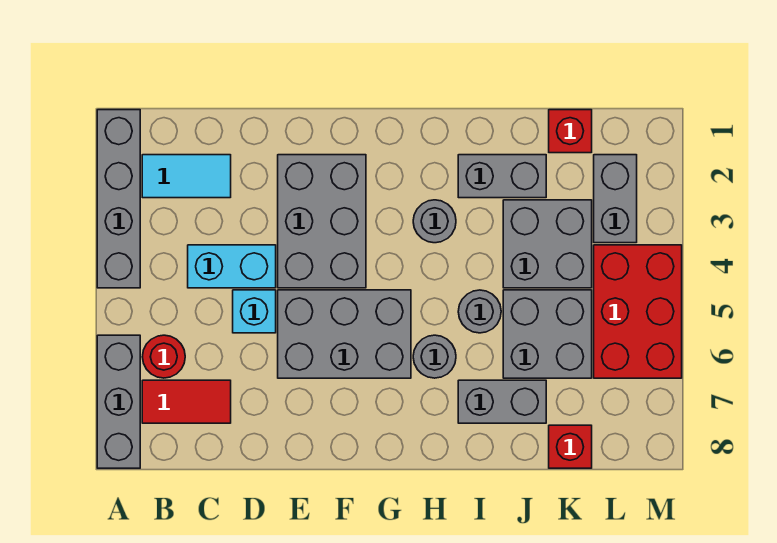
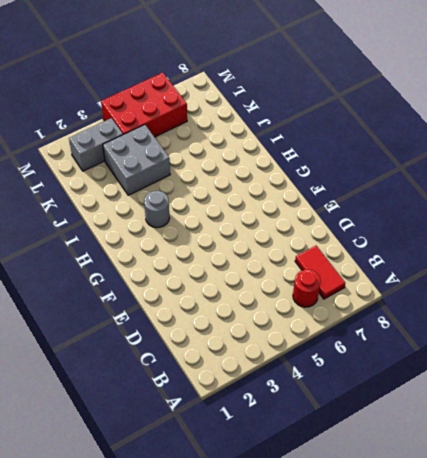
none -> grey brick A1:A4 level 1
none -> grey brick A6:A8 level 1
none -> cyan tile B2:C2 level 1

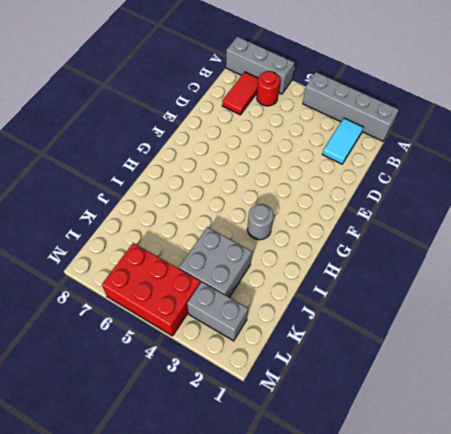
none -> cyan brick C4:D4 level 1
none -> cyan brick D5 level 1
none -> grey brick E2:F4 level 1

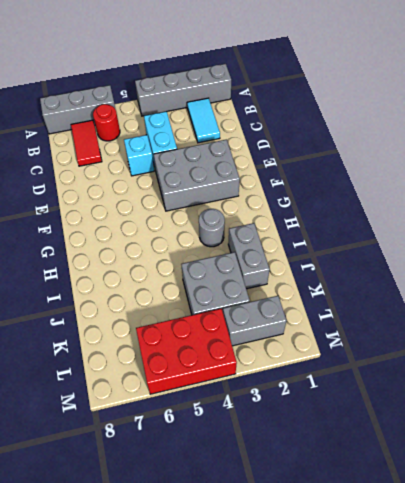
none -> grey brick E5:G6 level 1
none -> grey round brick H6 level 1
none -> grey round brick I5 level 1

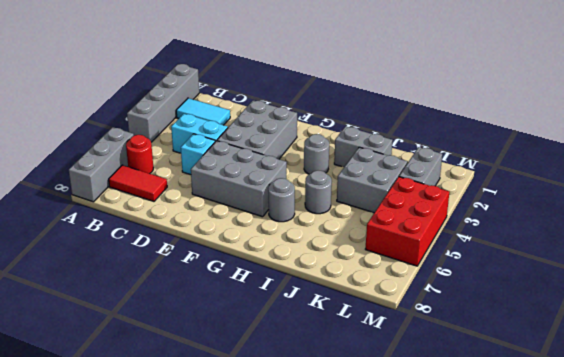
none -> grey brick I7:J7 level 1
none -> grey brick J5:K6 level 1
none -> red brick K1 level 1

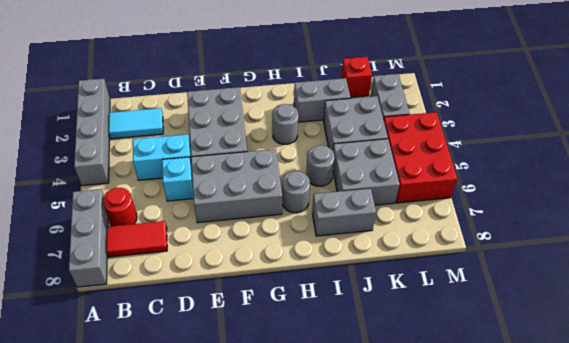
none -> red brick K8 level 1

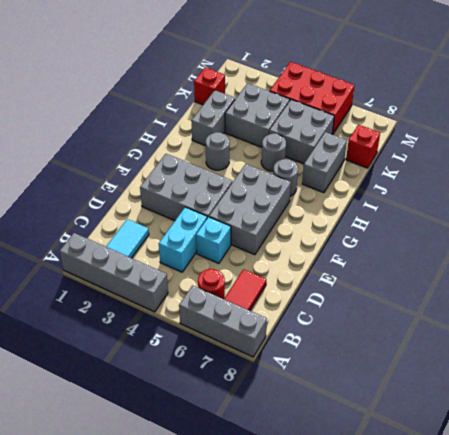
none -> grey brick L2:L3 level 1

